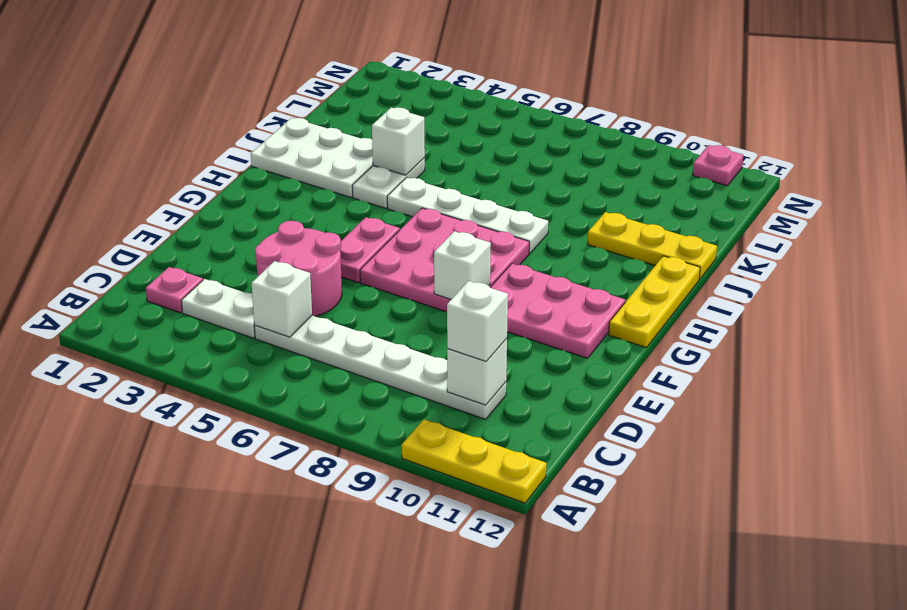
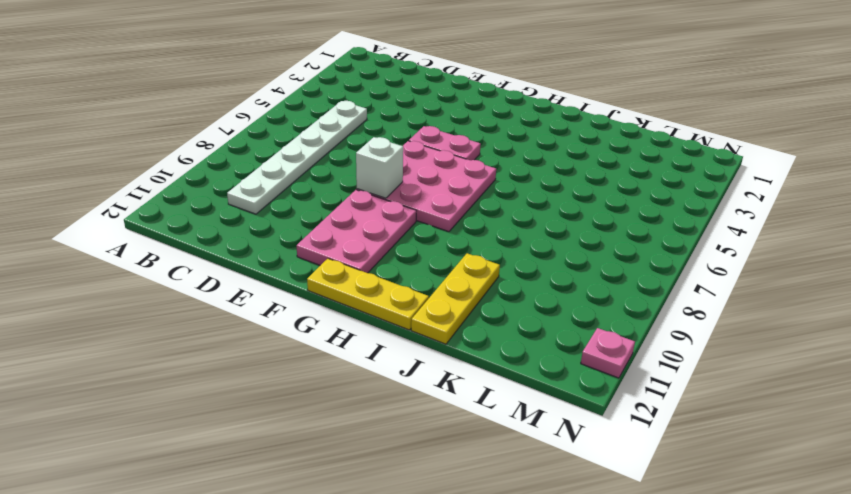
none -> yellow plate A10:A12 level 1
none -> pink plate C2 level 1
none -> white plate C3:C4 level 1

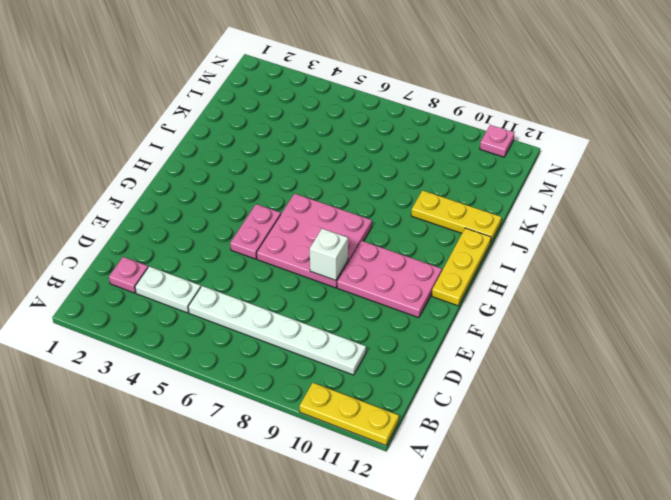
none -> pink round brick D4:E5 level 1
none -> white plate I1:J3 level 1
none -> white plate I4:J4 level 1

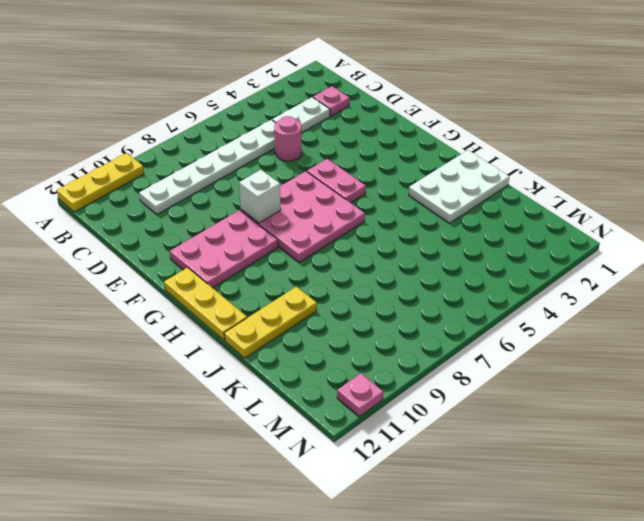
pink round brick D5 level 1 -> pink round brick D4:E5 level 1
none -> white plate I4:J4 level 1
none -> white plate I5:I8 level 1
none -> white brick C5 level 2

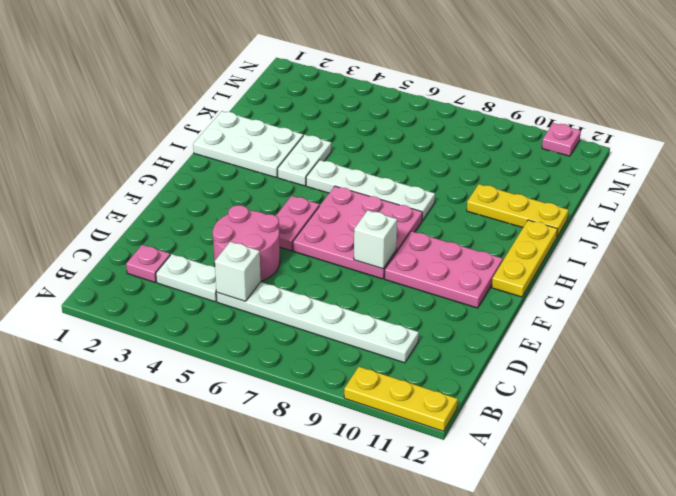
none -> white brick C10 level 2
none -> white brick J4 level 2
none -> white brick C10 level 3

